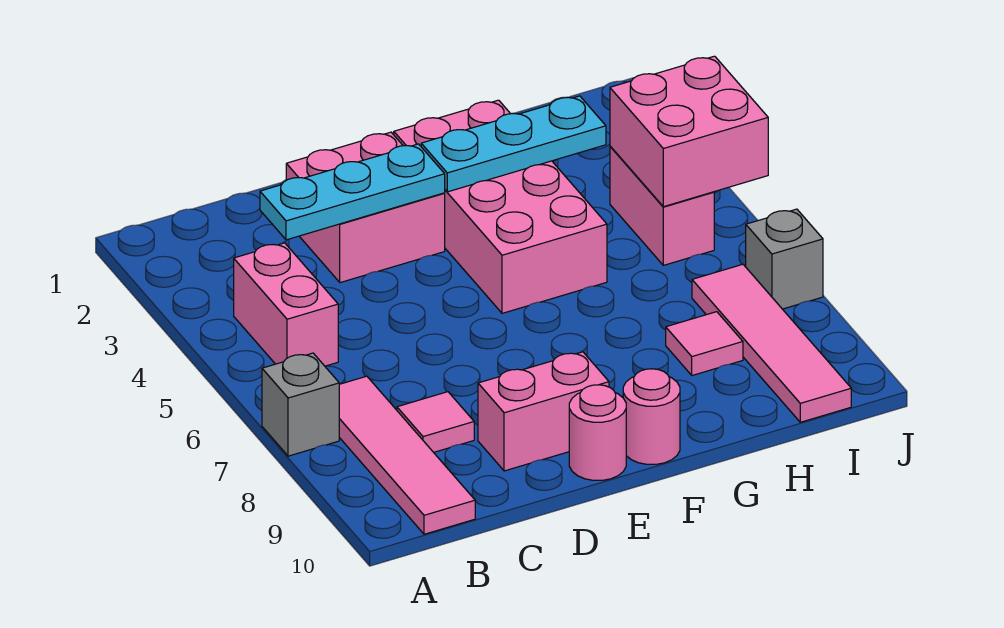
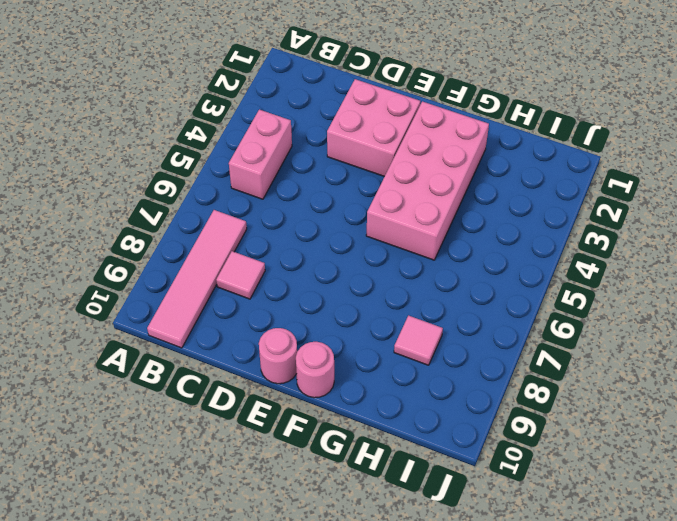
none -> grey brick A7 level 1
none -> pink brick D9:E9 level 1
none -> pink brick I4:I5 level 1

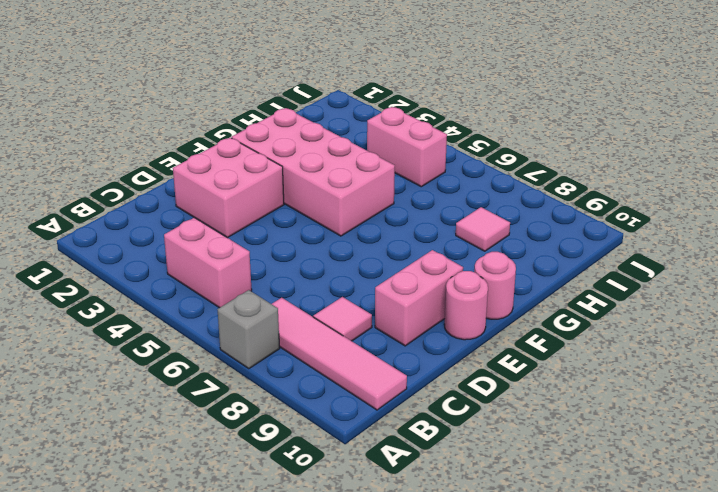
none -> pink tile I7:I10 level 1
none -> grey brick J7 level 1
none -> cyan plate C3:E3 level 2

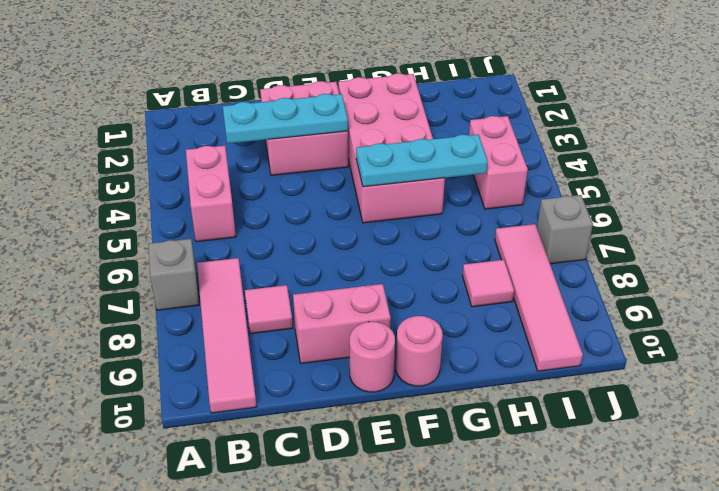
cyan plate F5:H5 level 2 -> cyan plate F3:H3 level 2
none -> pink brick I4:J5 level 2

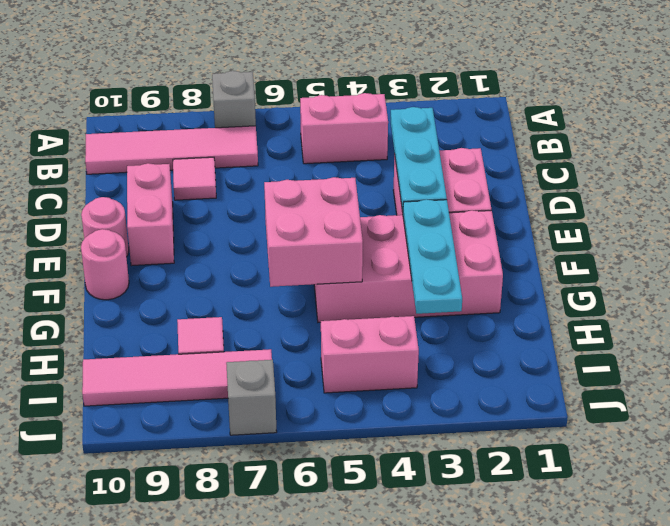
pink brick F5:G6 level 2 -> pink brick I4:J5 level 2

